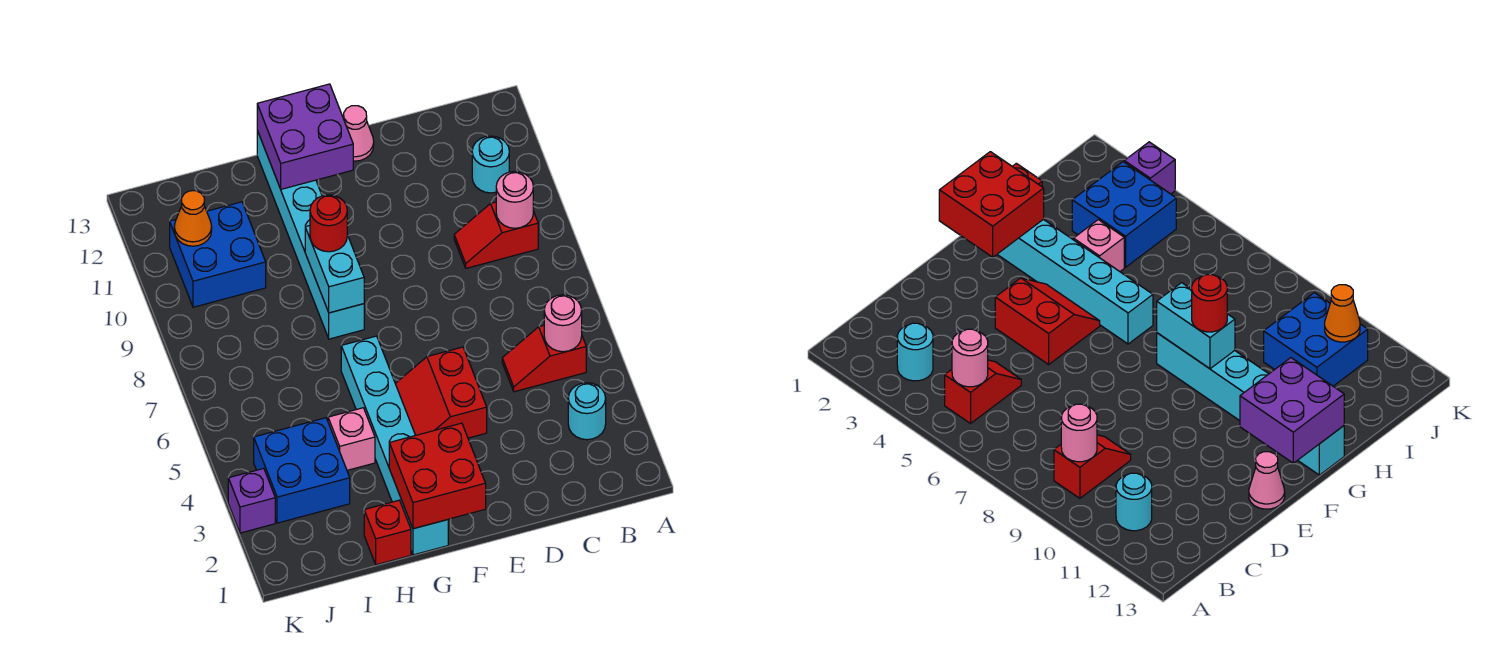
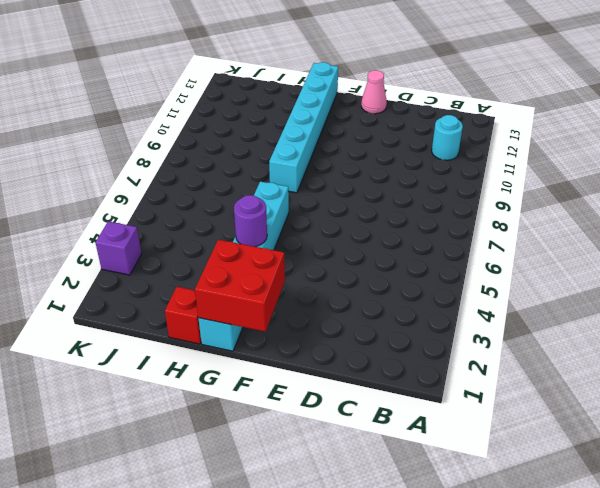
purple round brick G4 level 2 -> none
none -> cyan round brick B3 level 1
none -> red slope B5:C5 level 1 top B
none -> red slope B9:C9 level 1 top B

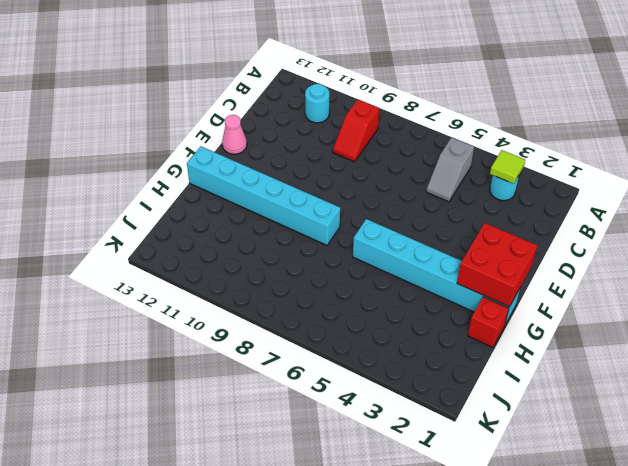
lime tile B3 level 2 -> none
grey slope B5:C5 level 1 top B -> red slope B5:C5 level 1 top B
none -> red slope E4:F5 level 1 top E
none -> pink brick H4 level 1
none -> blue brick I3:J4 level 1

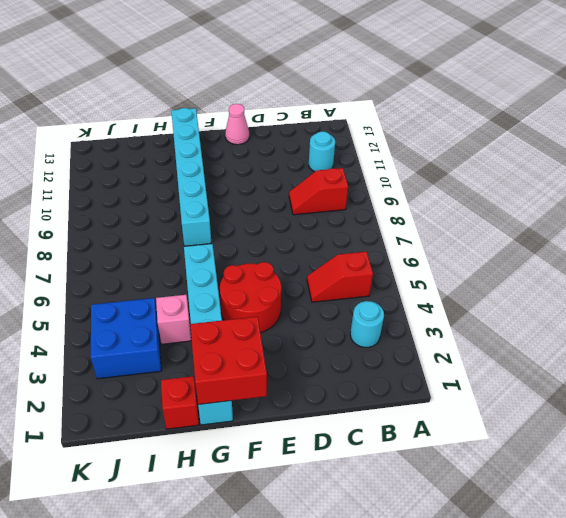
red round brick E4:F5 level 1 -> red slope E4:F5 level 1 top E
none -> blue brick I10:J11 level 1
none -> purple brick K3 level 1
none -> pink round brick B5 level 2

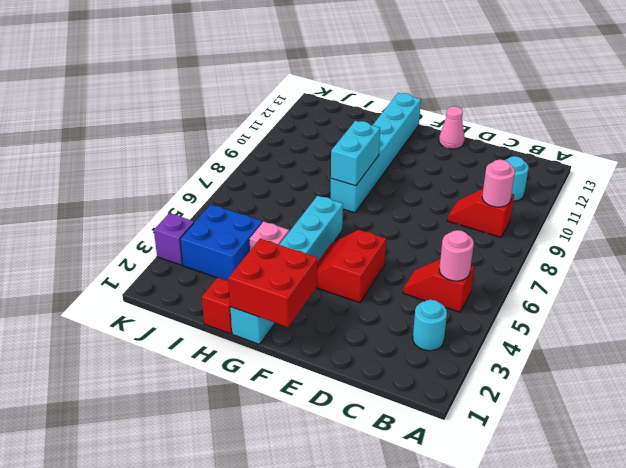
none -> blue brick I10:J11 level 1
none -> purple brick F12:G13 level 2
none -> orange cone J11 level 2

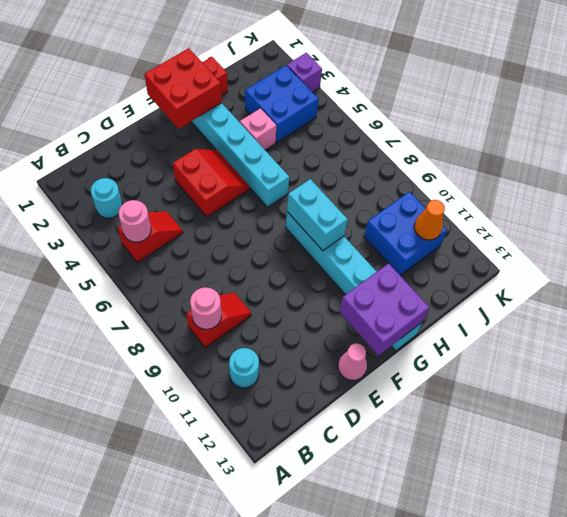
none -> red round brick G9 level 3

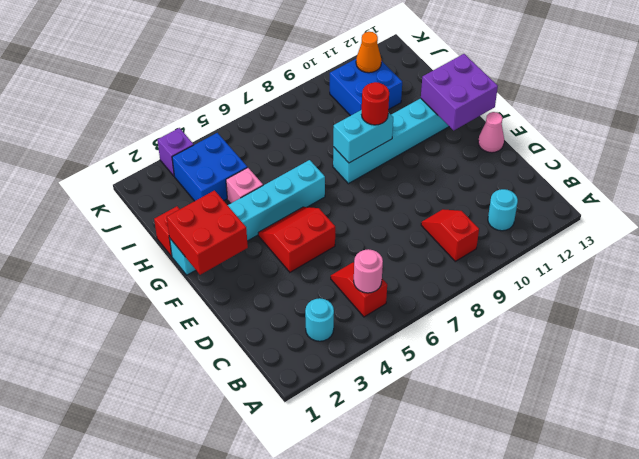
none -> pink round brick B9 level 2

